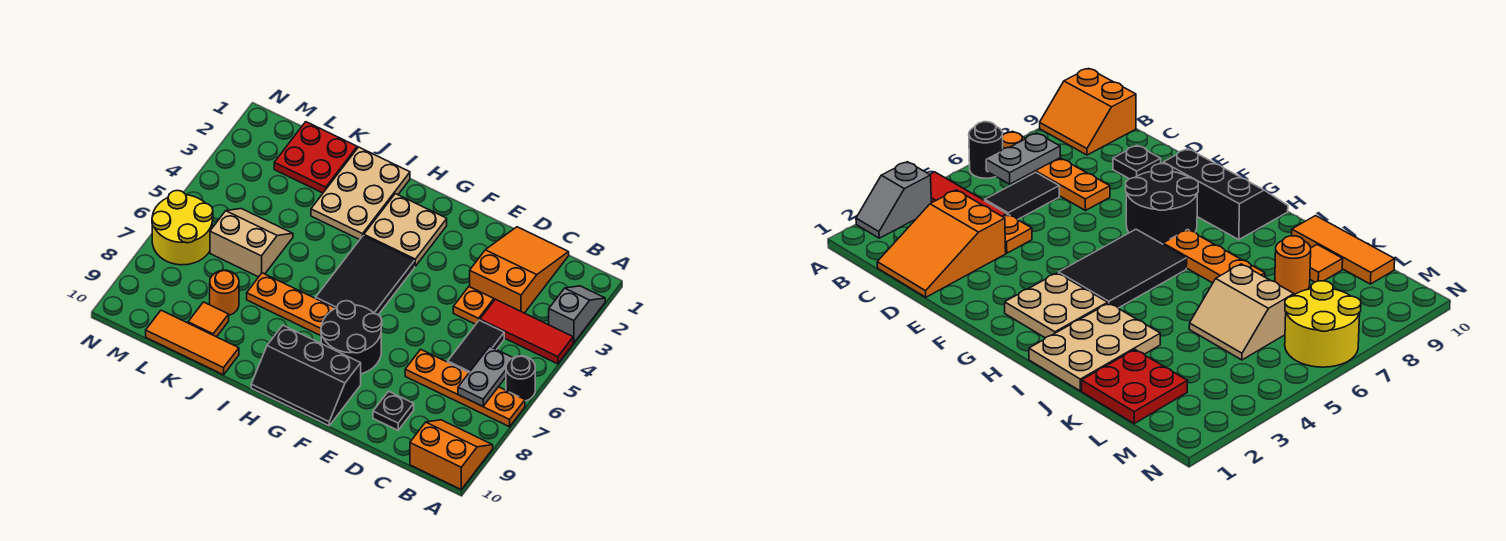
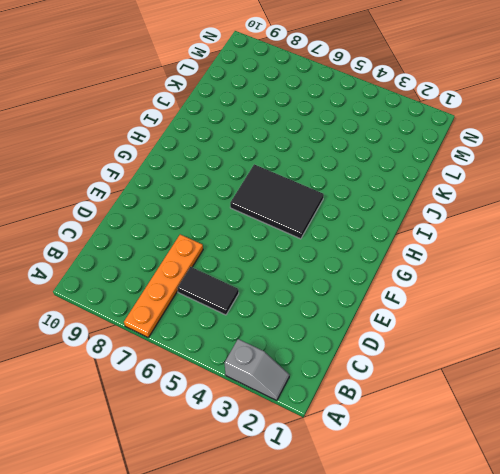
none -> red tile A4:C4 level 1
none -> black round brick A6 level 1
none -> orange slope A9:B10 level 1 top 10

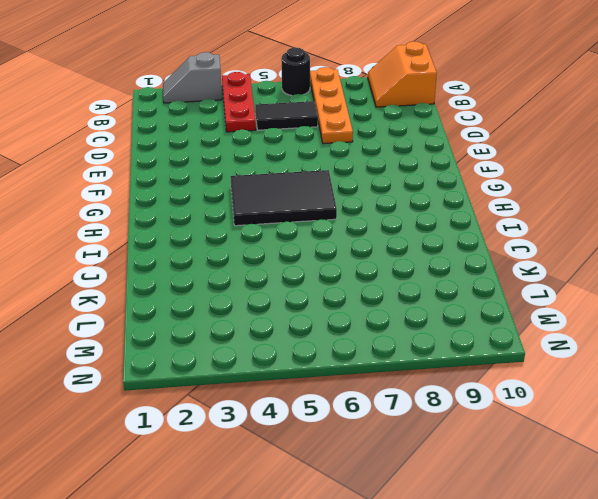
red plate A4:C4 level 1 -> red tile A4:C4 level 1
none -> orange slope C1:D3 level 1 top 3
none -> orange plate D4 level 1
none -> black plate D9 level 1

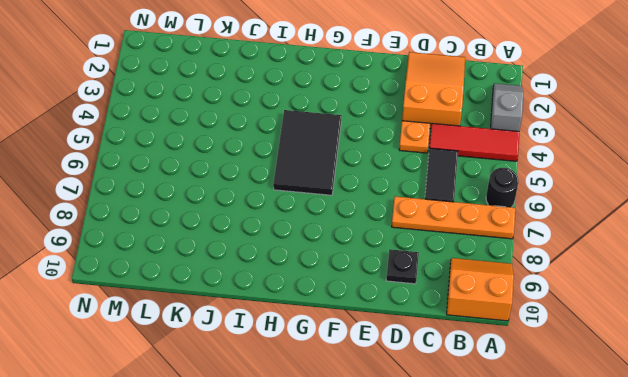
none -> black round brick F7:G8 level 1
none -> black slope F9:H10 level 1 top 9
none -> tan plate G2:H3 level 1

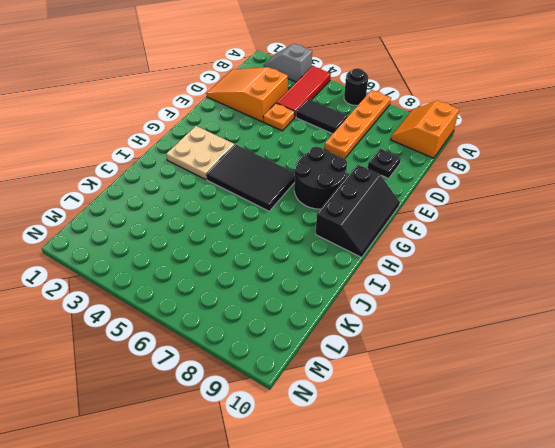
none -> orange plate H7:J7 level 1
none -> tan plate I1:J3 level 1
none -> orange tile J10:L10 level 1

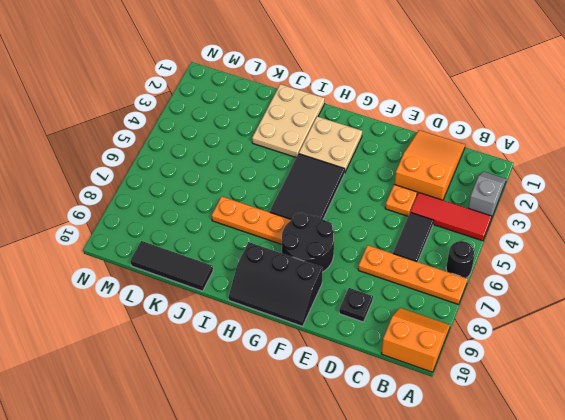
black tile J10:L10 level 1 -> orange tile J10:L10 level 1
none -> red plate K1:L2 level 1
none -> tan slope K5:L6 level 1 top 6
none -> orange round brick K8 level 1

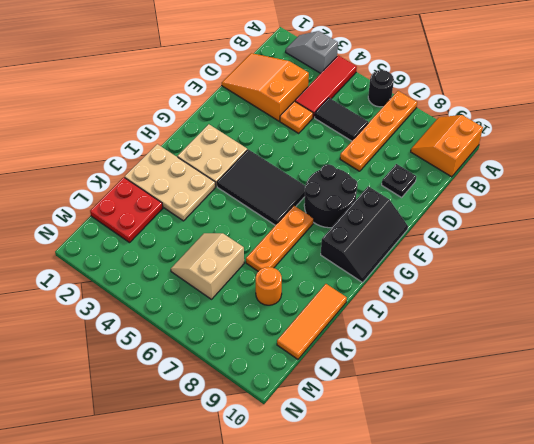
none -> orange tile K9 level 1
none -> yellow round brick M6:N7 level 1
none -> grey plate B6:B7 level 2

